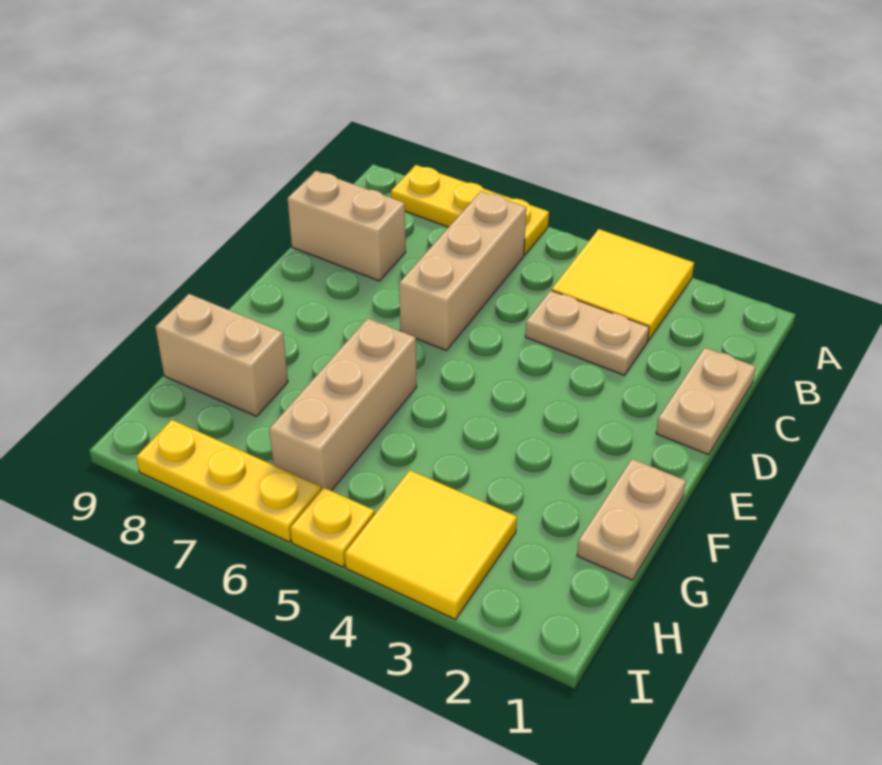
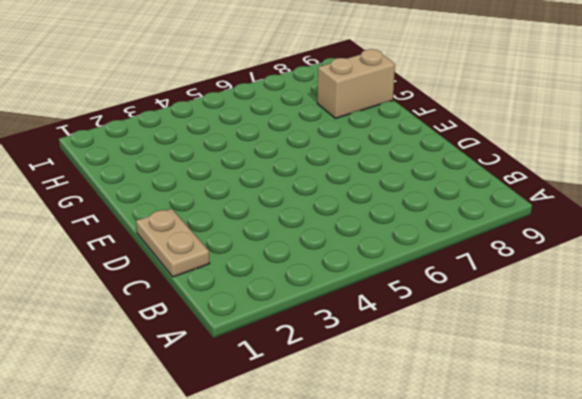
none -> yellow tile A3:B4 level 1
none -> yellow plate A6:A8 level 1
none -> tan brick B6:D6 level 1

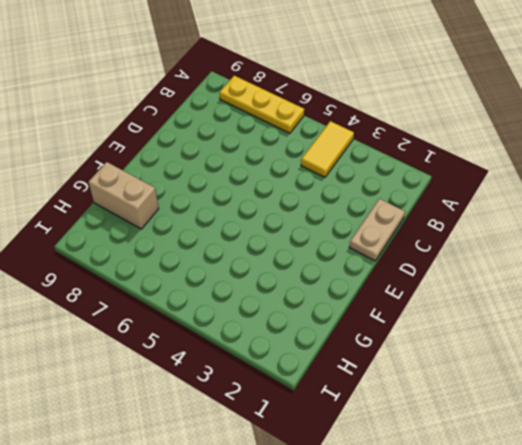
yellow tile A4:B4 level 1 -> yellow tile A3:B4 level 1
none -> tan brick B6:D6 level 1
none -> tan plate C3:C4 level 1
none -> tan brick C8:C9 level 1

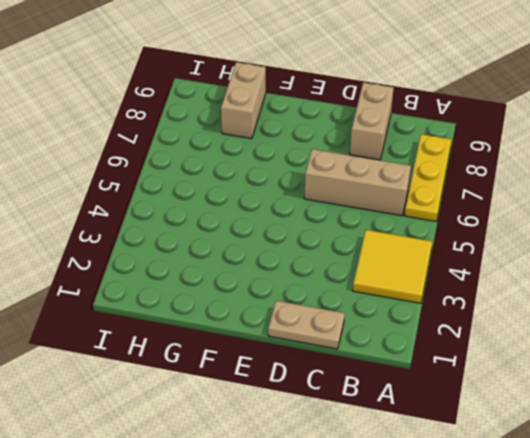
none -> tan plate C3:C4 level 1
none -> tan plate F1:G1 level 1
none -> tan brick F6:H6 level 1

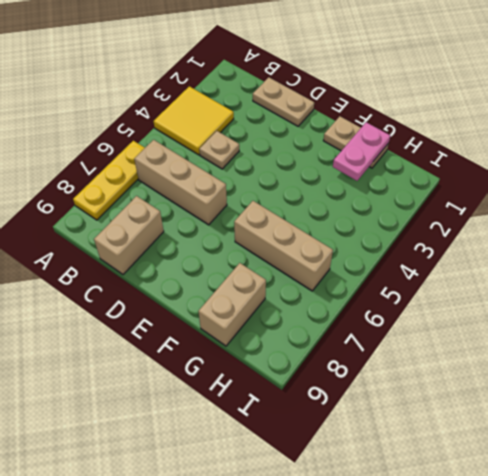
tan plate C4 level 1 -> tan plate C3:C4 level 1
pink plate G1:G2 level 2 -> none
none -> yellow tile H3:I4 level 1
none -> yellow plate I5 level 1
none -> yellow plate I6:I8 level 1

